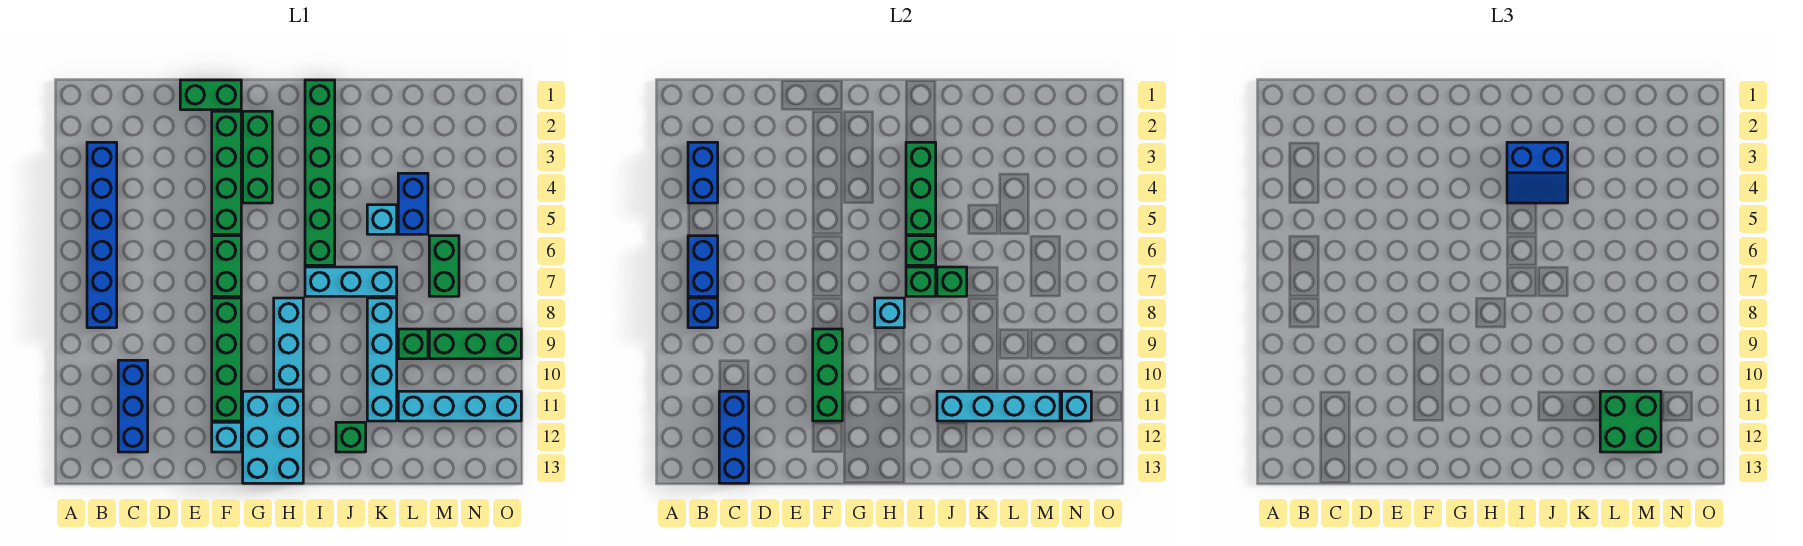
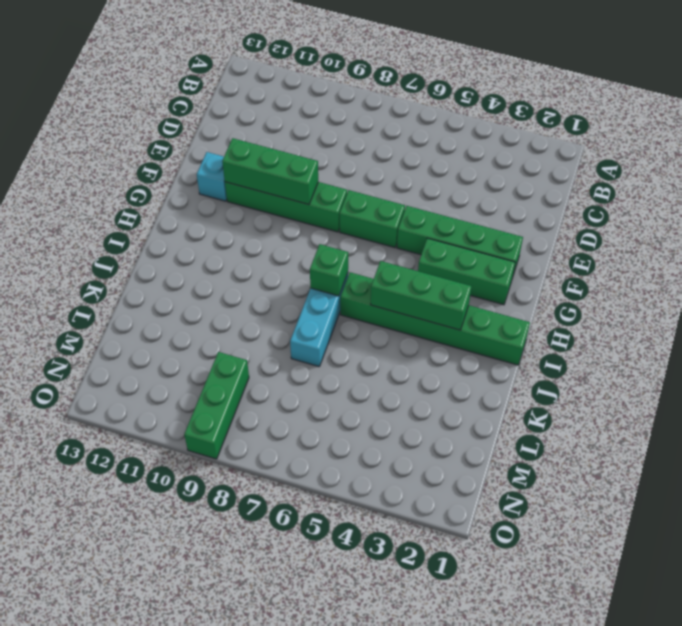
none -> blue brick B3:B8 level 1
none -> blue brick C10:C12 level 1
none -> green brick E1:F1 level 1
none -> cyan brick G11:H13 level 1

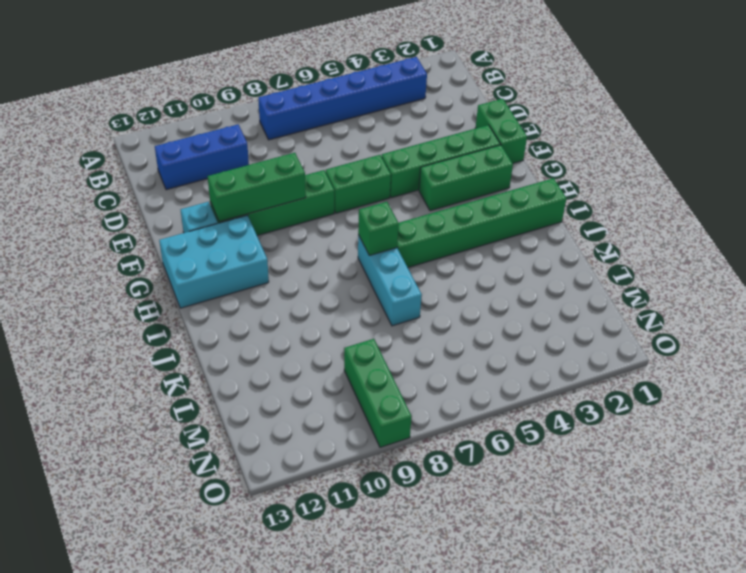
none -> cyan brick H8:H10 level 1
none -> green brick J12 level 1
none -> cyan brick K5 level 1
none -> cyan brick K8:K11 level 1

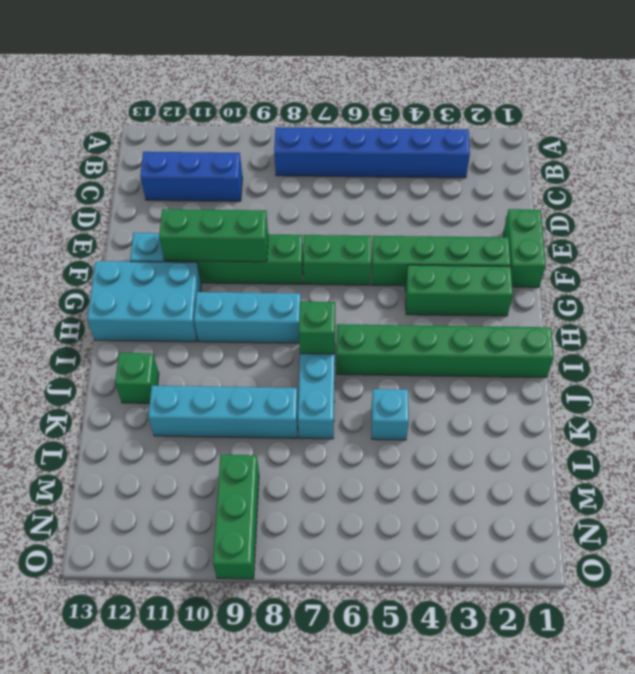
none -> blue brick L4:L5 level 1
none -> green brick L9 level 1
none -> cyan brick L11:O11 level 1
none -> green brick M6:M7 level 1

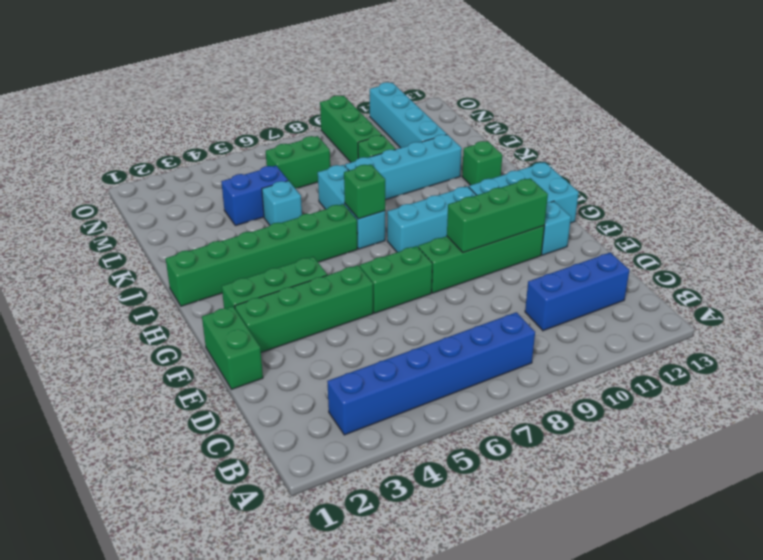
none -> blue brick B3:B4 level 2
none -> blue brick B6:B7 level 2
none -> blue brick B8 level 2
none -> blue brick C11:C13 level 2

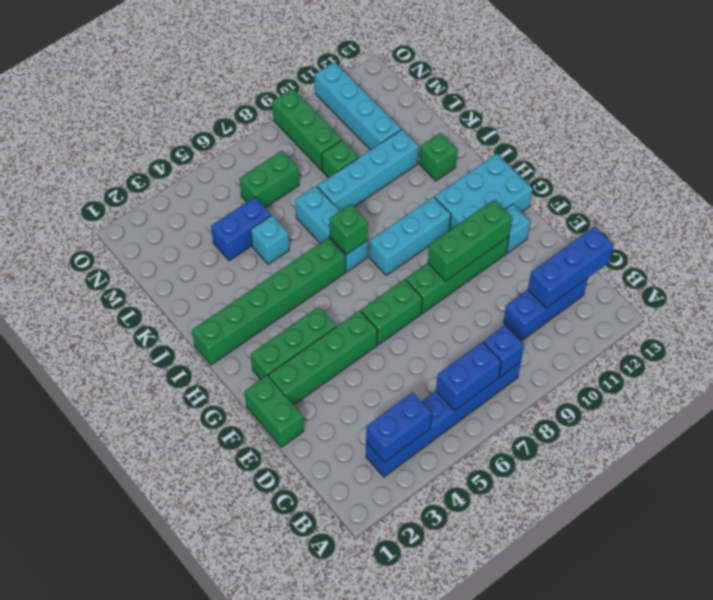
none -> cyan brick H8 level 2
none -> green brick I3:I5 level 2
none -> green brick I6 level 2
none -> green brick J7 level 2

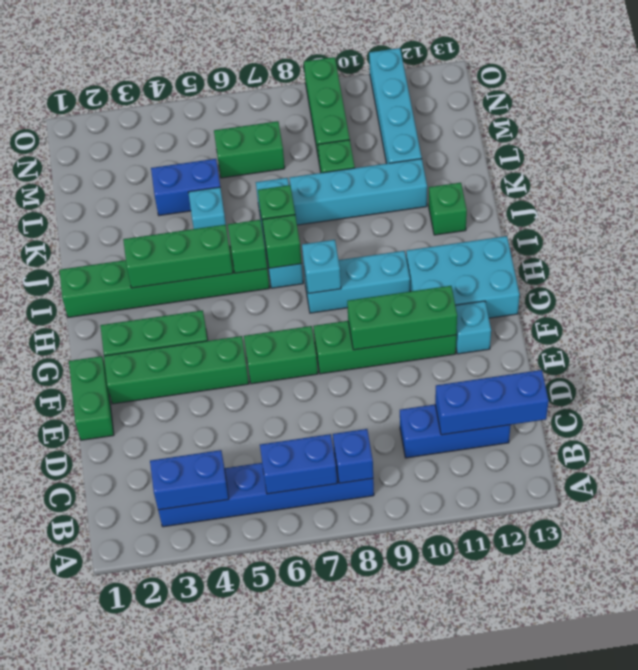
none -> cyan brick J11:M11 level 2
none -> cyan brick N11 level 2
none -> blue slope I3:J4 level 3 top 3
none -> green brick L11:M12 level 3

